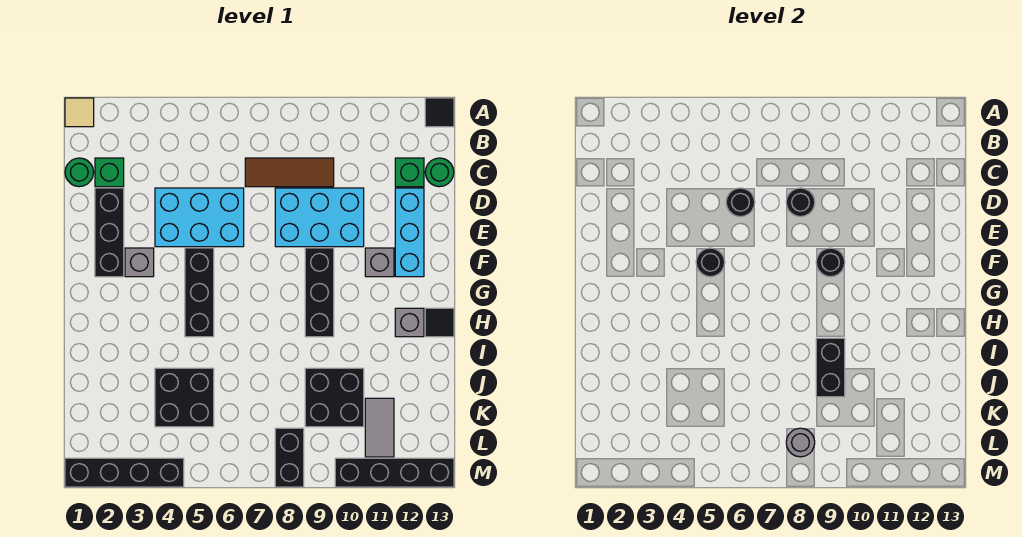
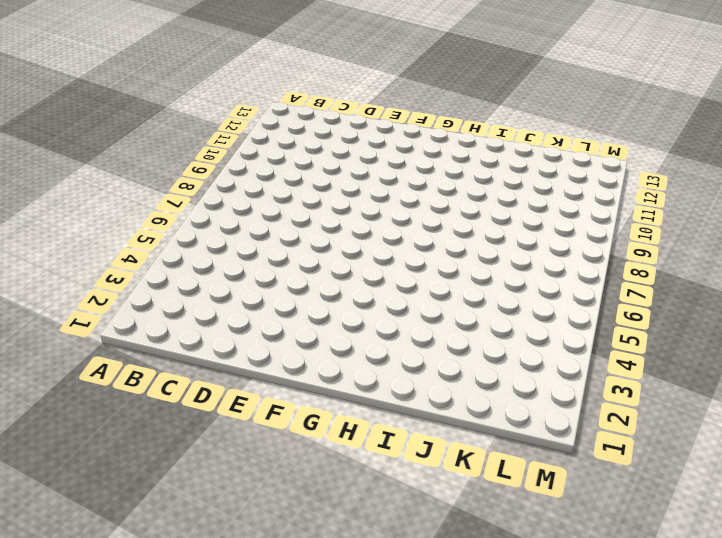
none -> tan tile A1 level 1
none -> black tile A13 level 1
none -> green round brick C1 level 1

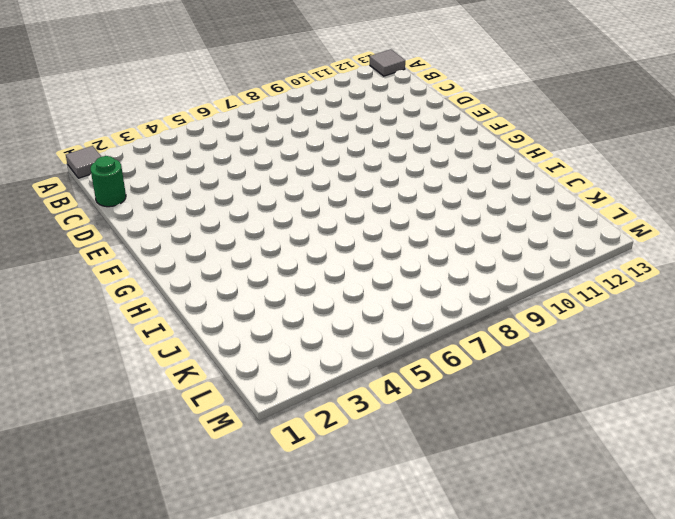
grey tile A1 level 1 -> tan tile A1 level 1
grey tile A13 level 1 -> black tile A13 level 1
none -> green brick C2 level 1
none -> brown tile C7:C9 level 1
none -> green brick C12 level 1

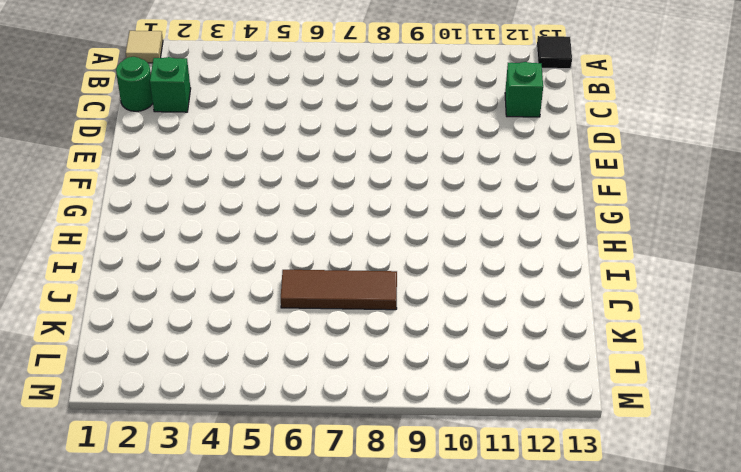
brown tile J6:J8 level 1 -> brown tile C7:C9 level 1
none -> green round brick C13 level 1
none -> black brick D2:F2 level 1
none -> cyan brick D4:E6 level 1

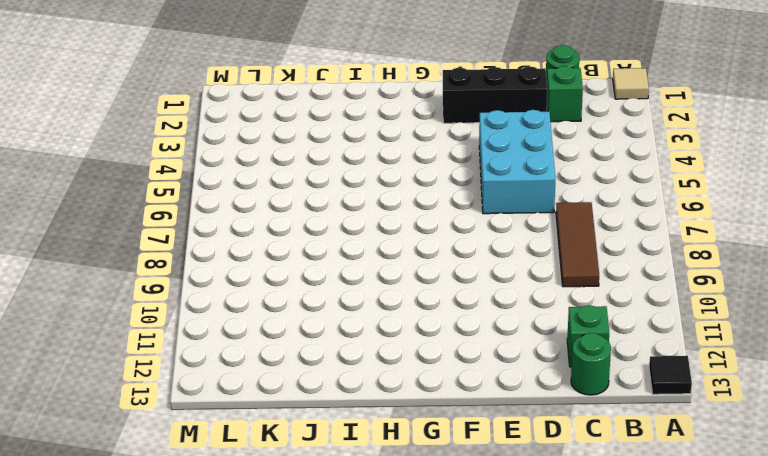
none -> cyan brick D8:E10 level 1
none -> cyan brick D12:F12 level 1
none -> grey brick F3 level 1

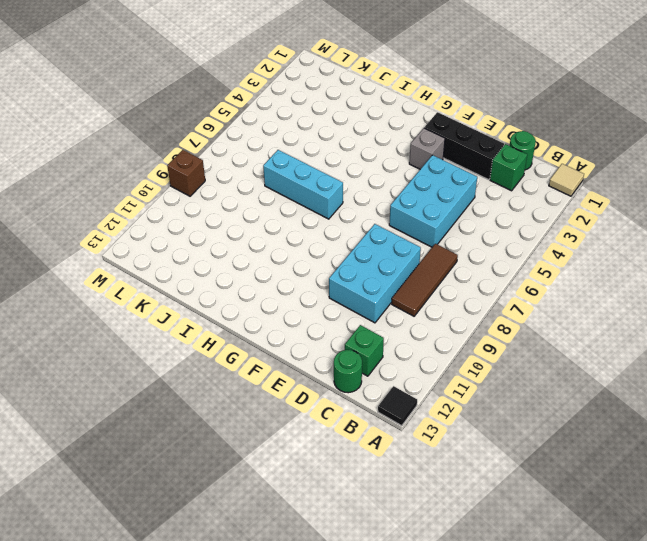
cyan brick H7:J7 level 1 -> cyan brick D12:F12 level 1
brown brick M9 level 1 -> none
none -> black brick F5:H5 level 1
none -> black brick F9:H9 level 1
none -> grey brick F11 level 1

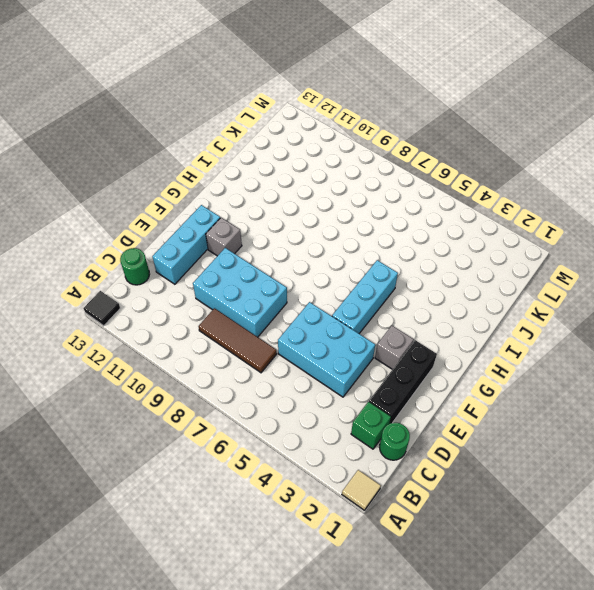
cyan brick F5:H5 level 1 -> black brick F5:H5 level 1
none -> green brick C12 level 1
none -> black brick F9:H9 level 1
none -> grey brick H12 level 1

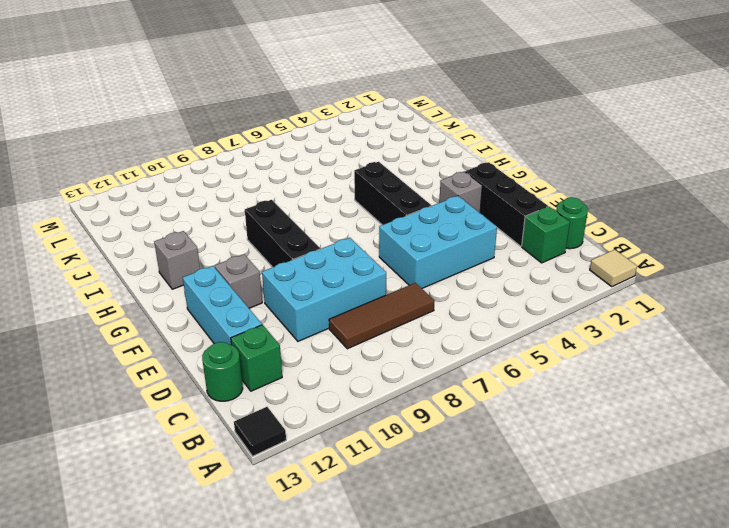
none -> black tile H13 level 1
none -> black brick J4:K5 level 1
none -> black brick J9:K10 level 1

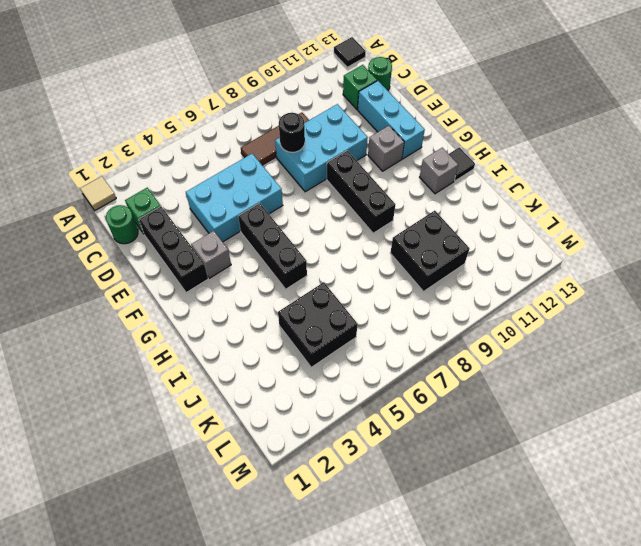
none -> grey tile K11:L11 level 1
none -> black brick L8:M8 level 1
none -> black brick M1:M4 level 1

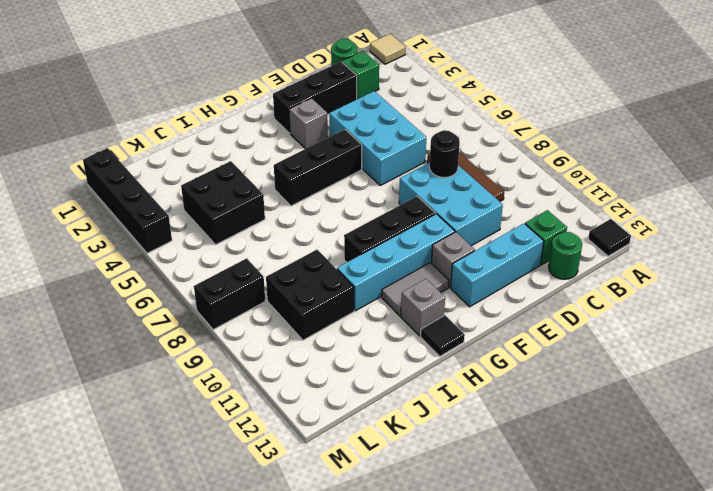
cyan brick F10:I10 level 1 -> none
grey tile G11:H11 level 1 -> grey tile K11:L11 level 1
none -> black brick M10:M13 level 1
none -> black round brick D6 level 2
none -> black round brick F5 level 2

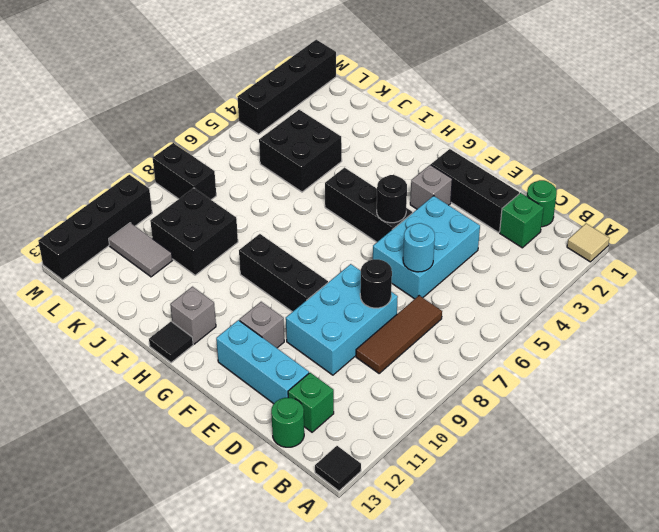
cyan round brick D6 level 2 -> black round brick D6 level 2
none -> black round brick F9 level 2
none -> black brick I9:J9 level 2
none -> grey round brick L8 level 2

